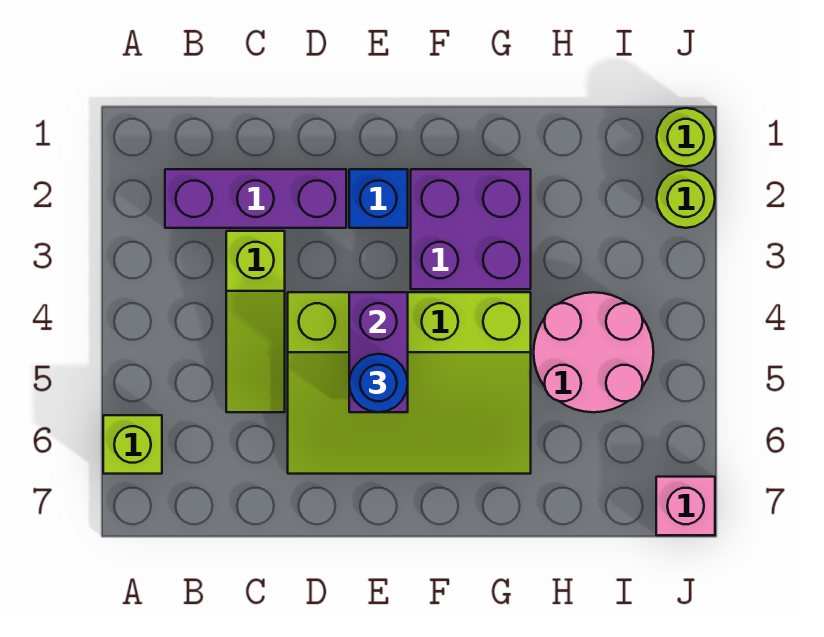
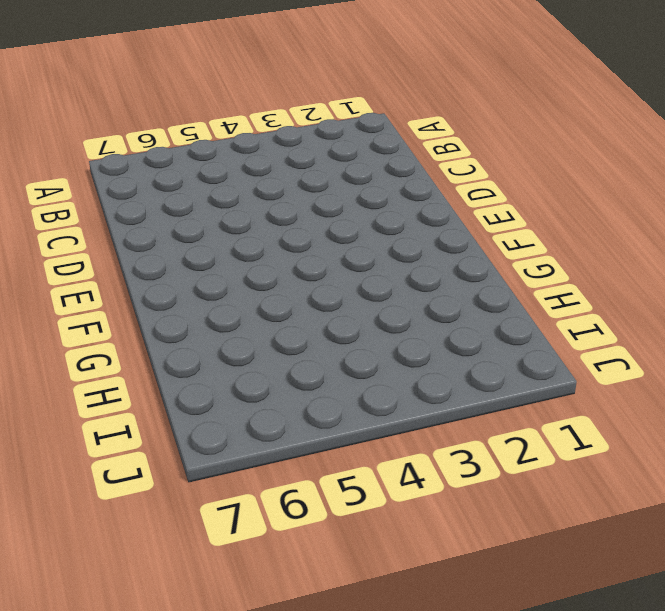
none -> lime brick A6 level 1
none -> purple brick B2:D2 level 1
none -> lime slope C3:C5 level 1 top 3

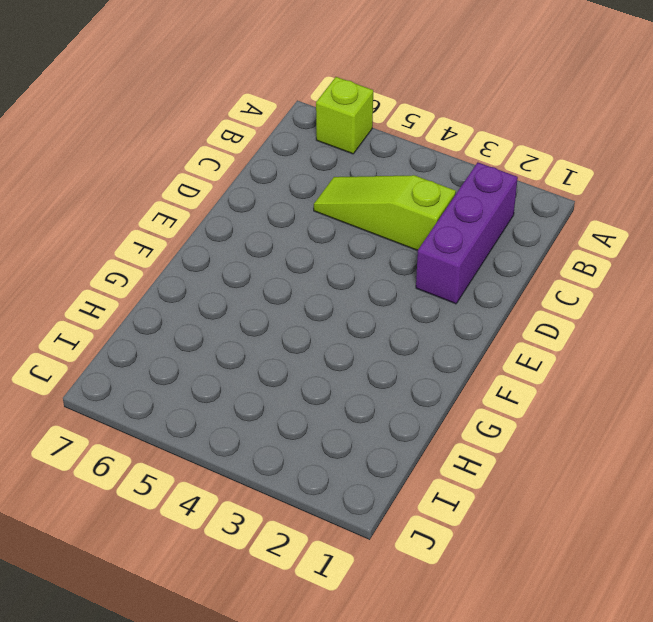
none -> lime slope D4:G6 level 1 top 4
none -> blue brick E2 level 1
none -> purple brick F2:G3 level 1

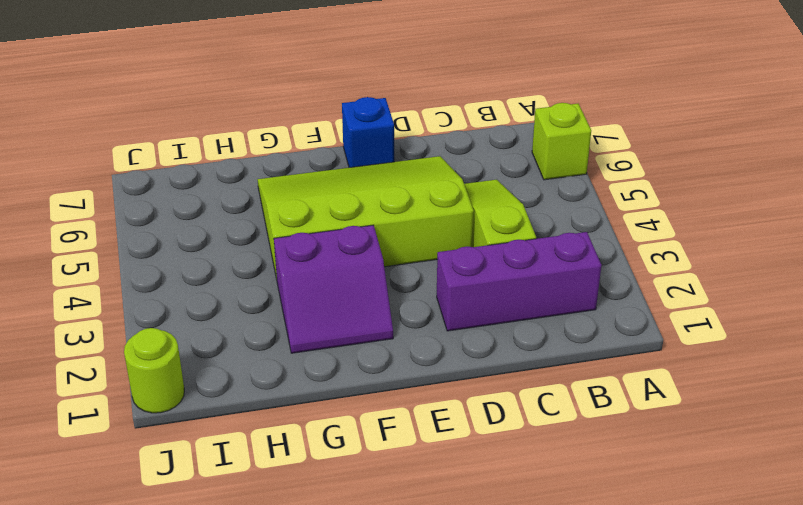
blue brick E7 level 1 -> blue brick E2 level 1
purple slope F2:G3 level 1 top 3 -> purple brick F2:G3 level 1
none -> pink round brick H4:I5 level 1
none -> lime round brick J2 level 1
none -> pink brick J7 level 1

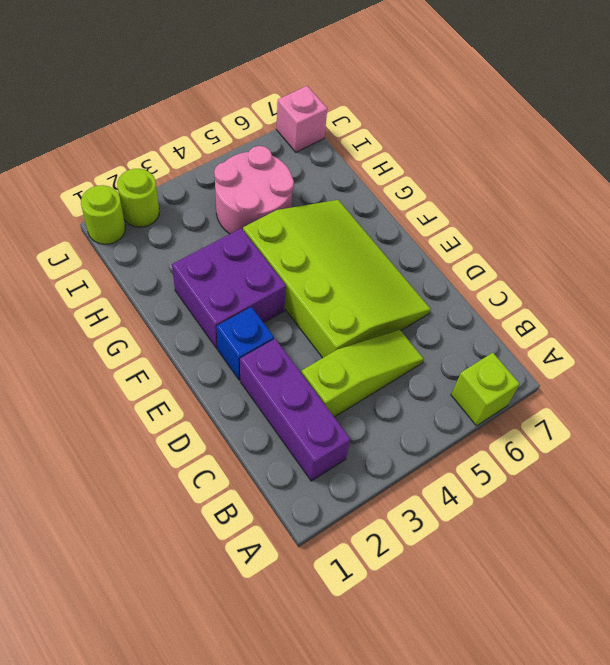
none -> purple brick E4:E5 level 2
none -> blue round brick E5 level 3

